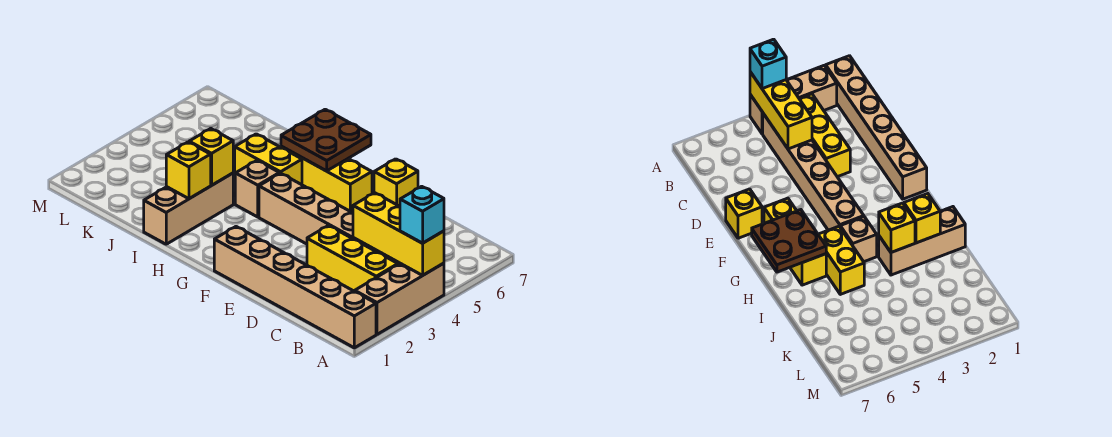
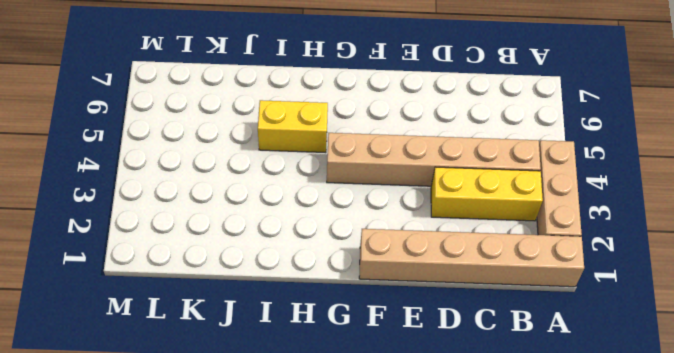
none -> yellow brick E7 level 1
none -> yellow brick F6:H6 level 1
none -> tan brick H4 level 1

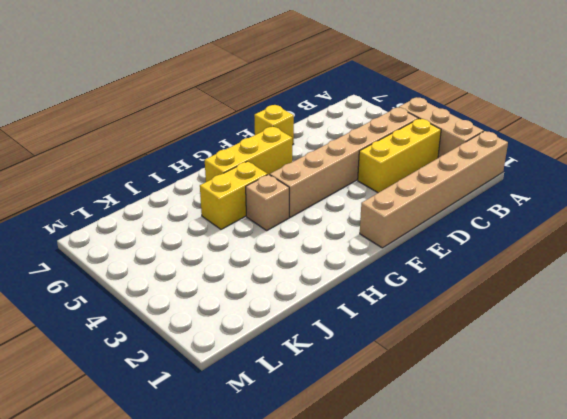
none -> tan brick I1:I3 level 1
none -> yellow brick A4:C4 level 2
none -> brown plate G6:H7 level 2

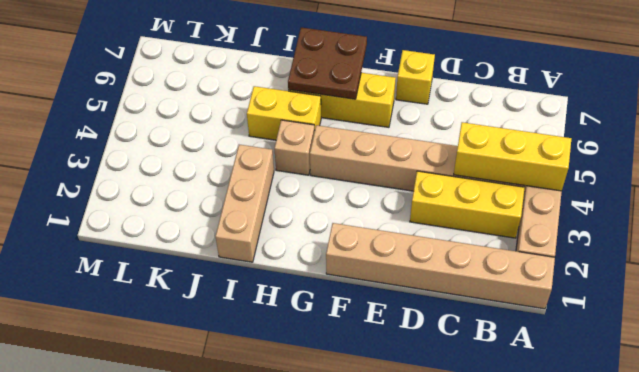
none -> yellow brick I2 level 2
none -> yellow brick I3 level 2
none -> cyan brick A4 level 3

